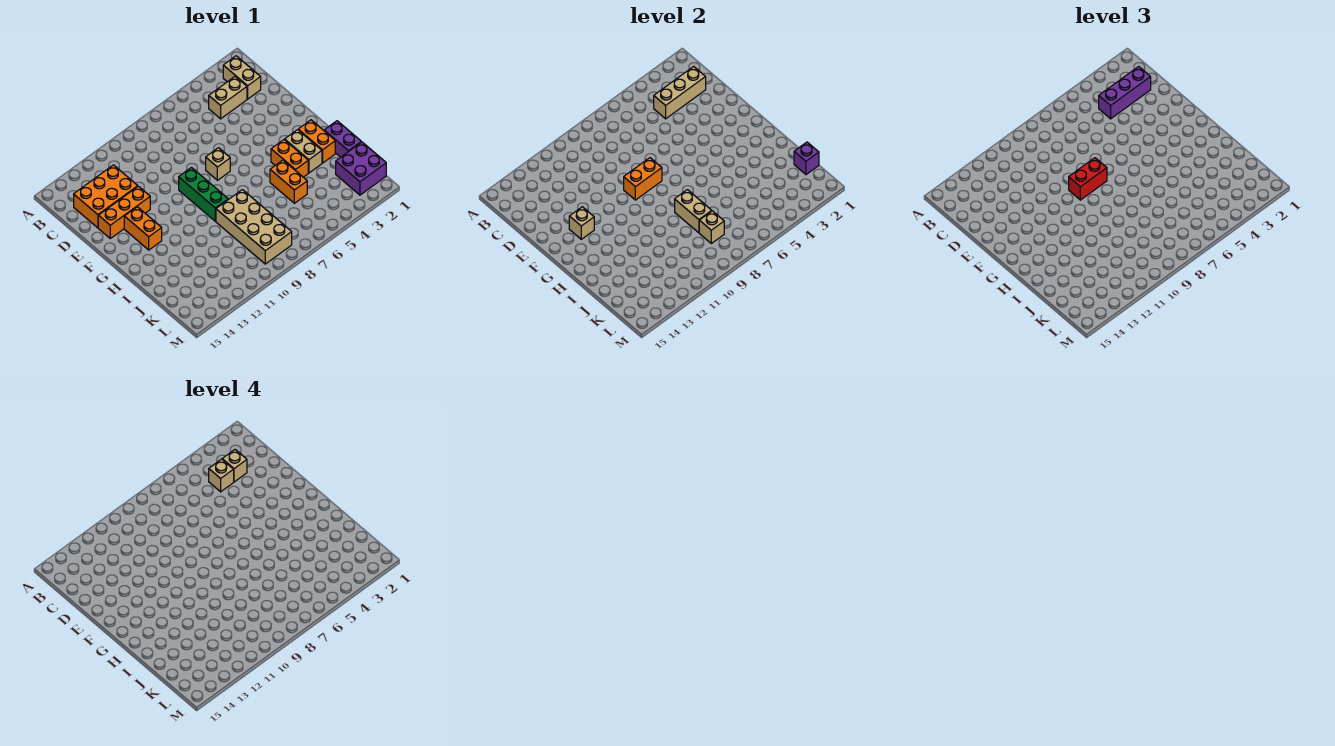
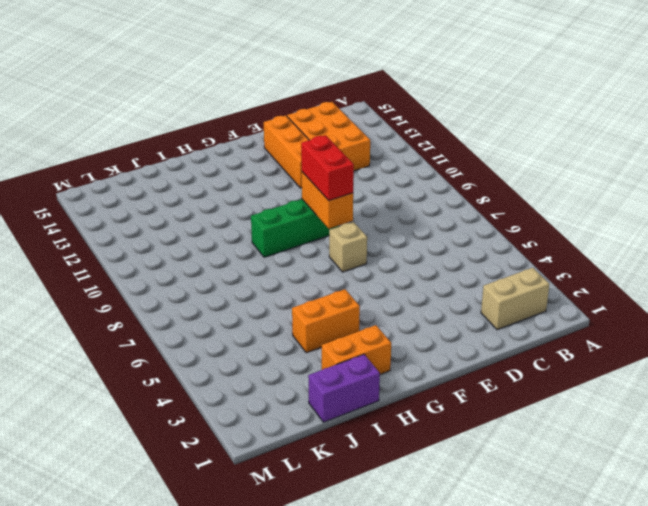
none -> tan brick C3:C4 level 1
none -> orange brick F13:G13 level 1
none -> tan brick H3:I3 level 1

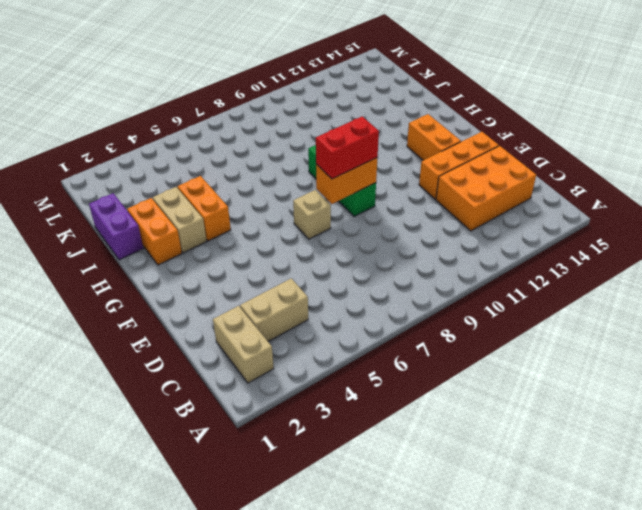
none -> orange brick I5:J5 level 1
none -> tan brick I8:L9 level 1
none -> purple brick K1:L2 level 1

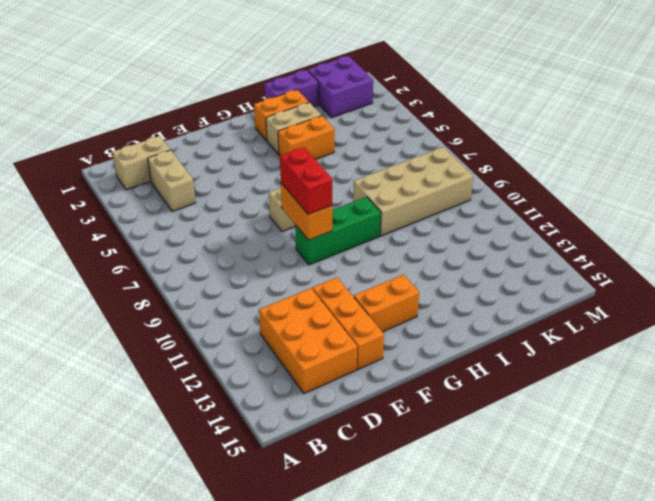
none -> orange brick I5:J5 level 1
none -> tan brick C2:C4 level 2
none -> tan brick F13 level 2

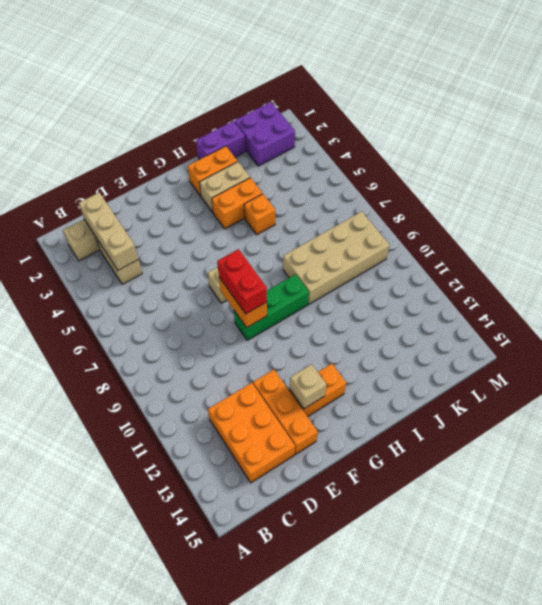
orange brick I5 level 1 -> orange brick I5:J5 level 1
none -> tan brick I8:J8 level 2
none -> purple brick K1 level 2
none -> tan brick K8 level 2

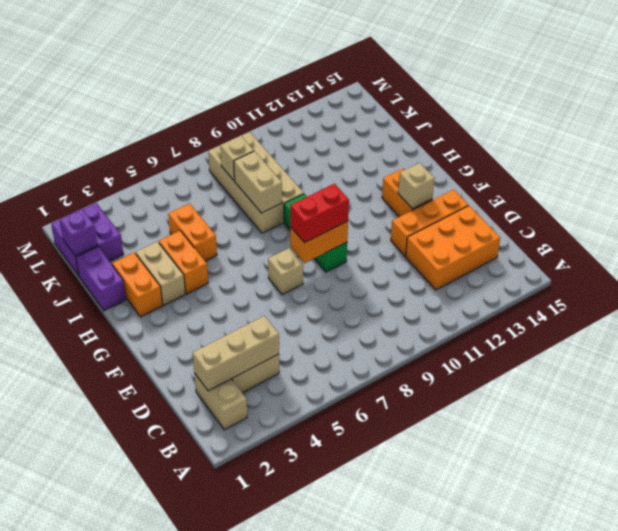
none -> purple brick C2:C4 level 3
none -> tan brick C3 level 4
none -> tan brick C4 level 4

